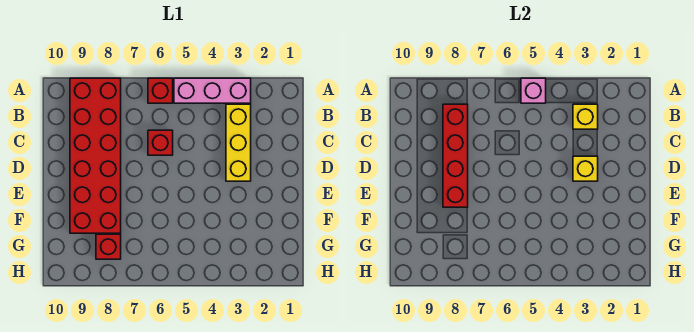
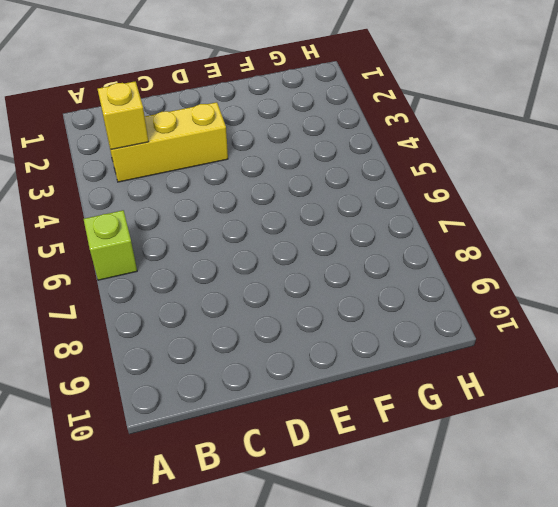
lime brick A6 level 1 -> red brick A6 level 1
none -> pink brick A3:A5 level 1
none -> red brick A8:F9 level 1

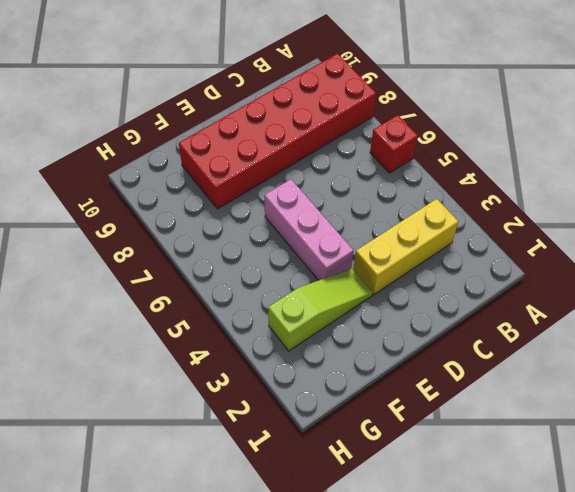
lime slope E3:G3 level 1 top G -> none
pink brick E4:E6 level 1 -> pink brick A3:A5 level 1
none -> red brick C6 level 1
none -> red brick G8 level 1

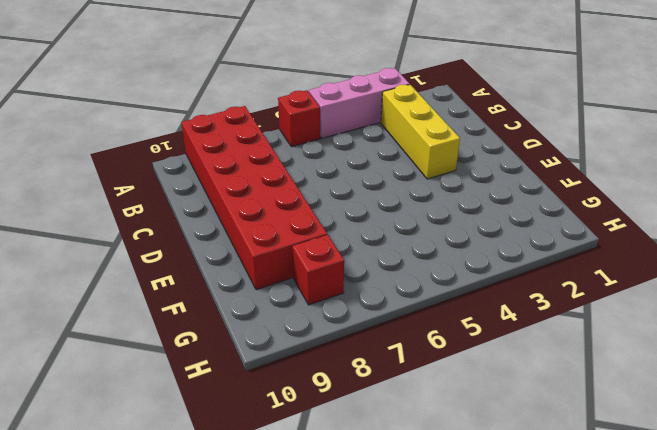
none -> red brick C6 level 1
none -> pink brick A5 level 2

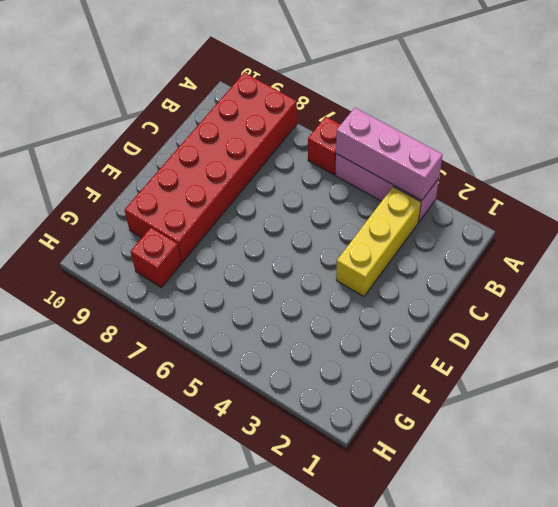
pink brick A3:A5 level 2 -> pink brick A5 level 2
none -> red brick C6 level 1
none -> yellow brick B3 level 2

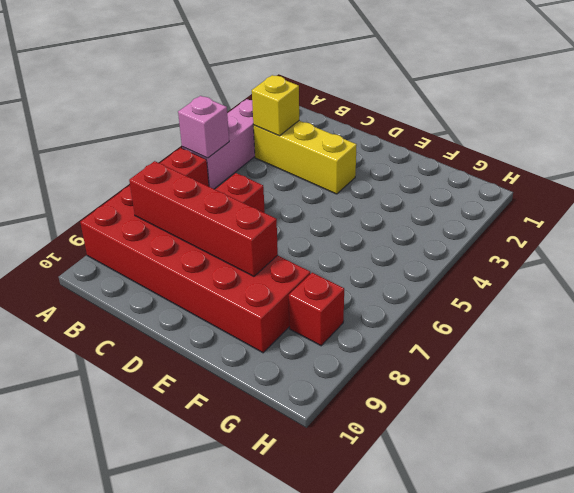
none -> yellow brick D3 level 2

